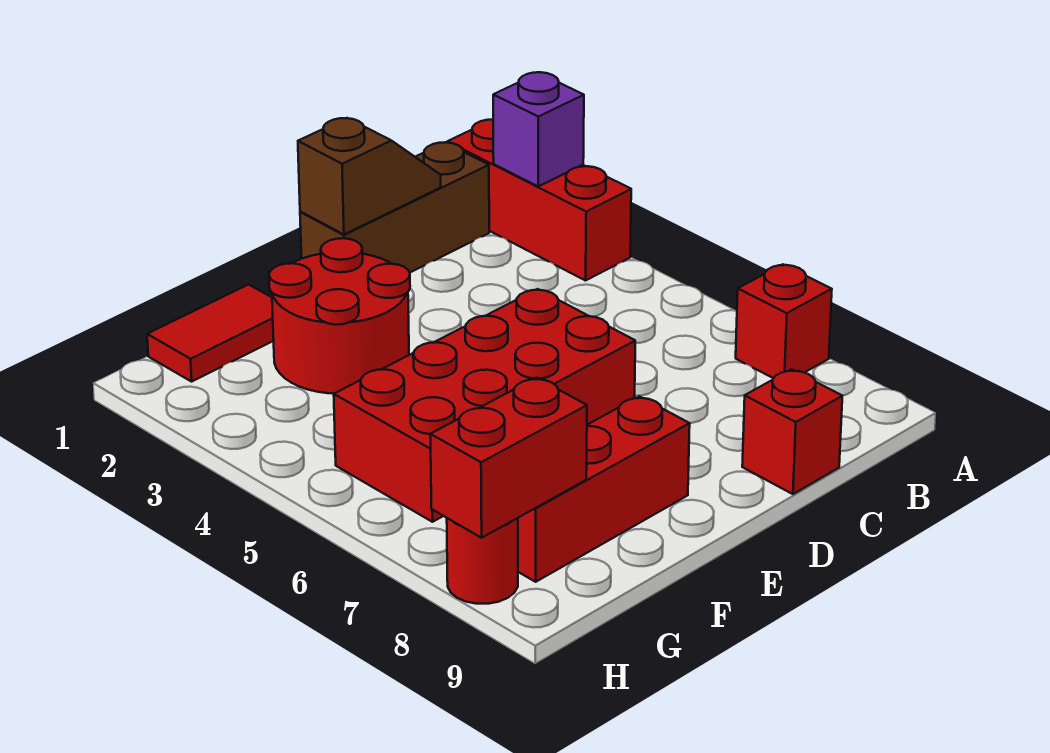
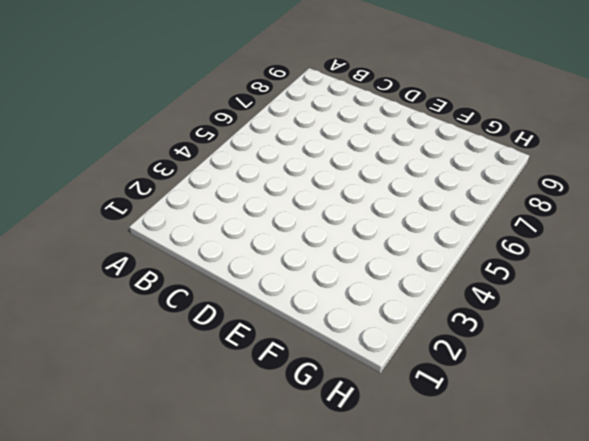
none -> red brick A1:A3 level 1
none -> red brick A7 level 1
none -> brown brick B1:D1 level 1

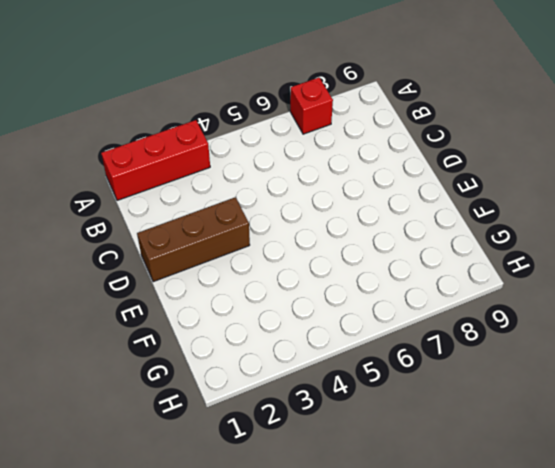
brown brick D1:D3 level 1 -> brown brick B1:D1 level 1
none -> red brick C9 level 1
none -> red brick D5:G6 level 1
none -> red round brick E2:F3 level 1

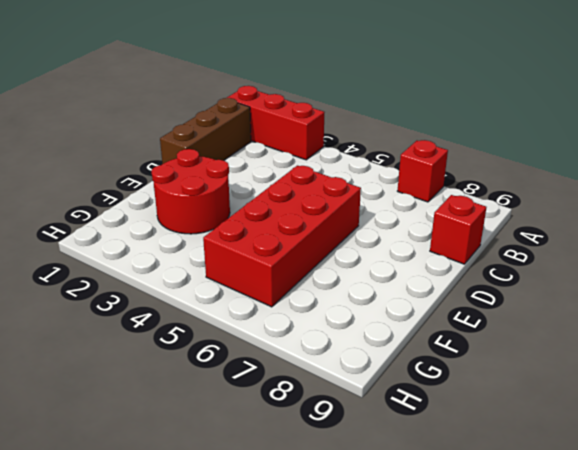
none -> red brick E8:G8 level 1
none -> red tile F1:G1 level 1
none -> red round brick H8 level 1

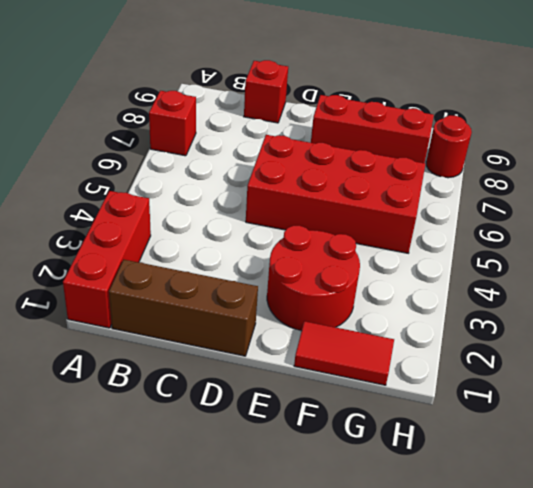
none -> purple brick A2 level 2
none -> brown slope C1:D1 level 2 top D
none -> red brick G8:H8 level 2

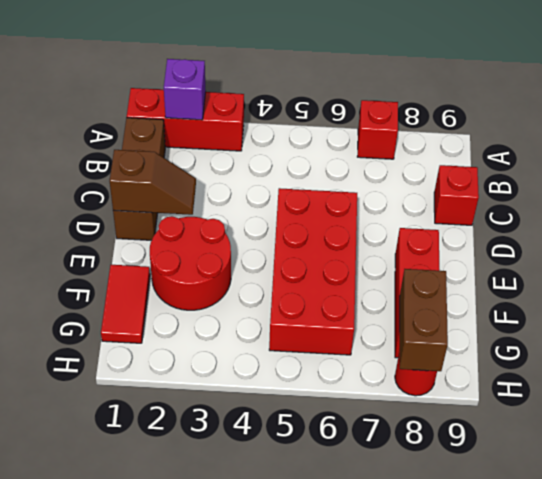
brown slope D1:D2 level 2 top 1 -> brown slope C1:D1 level 2 top D
brown brick G8:H8 level 2 -> red brick G8:H8 level 2

